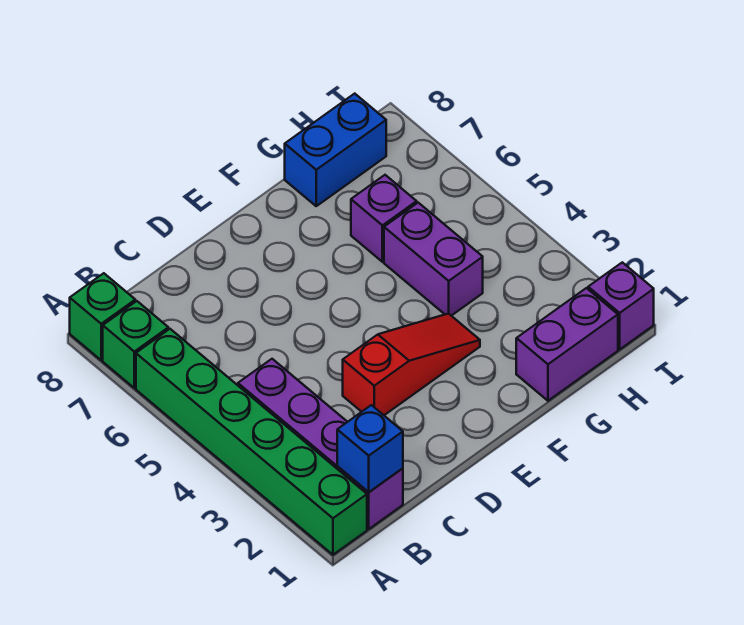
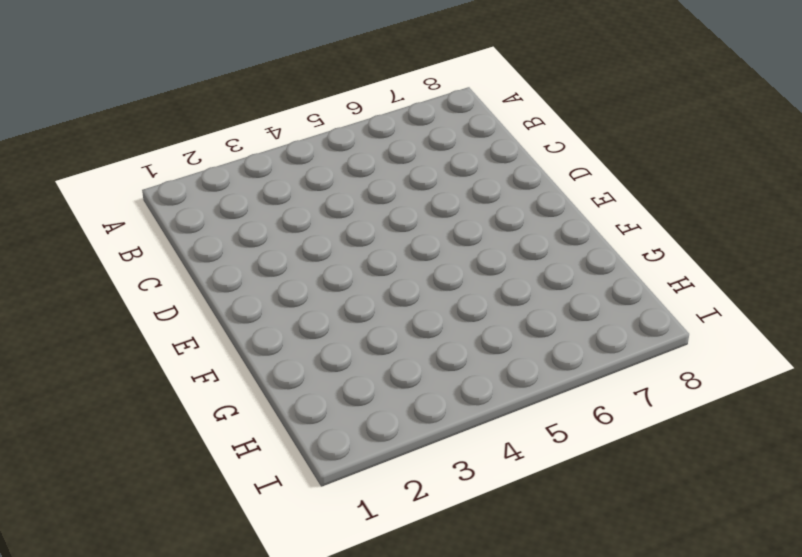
none -> green brick A1:A6 level 1
none -> green brick A7 level 1

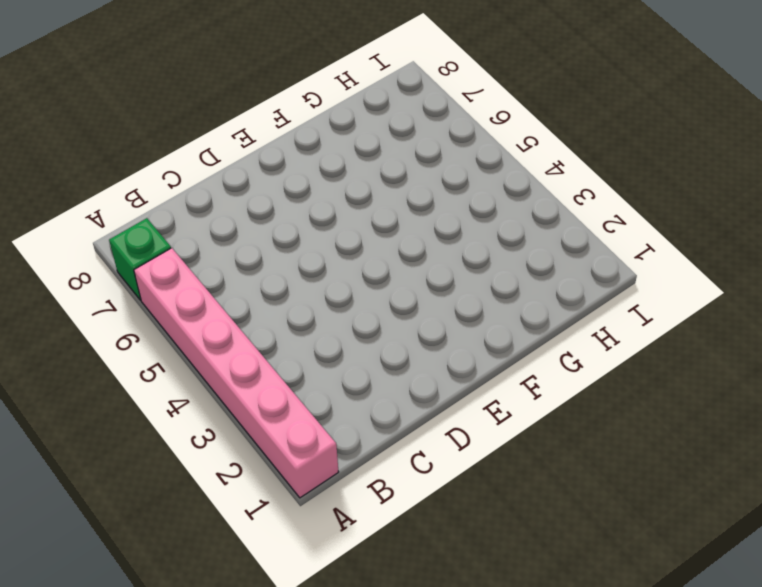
pink brick A1:A6 level 1 -> green brick A1:A6 level 1
none -> green brick A8 level 1
none -> purple brick B1:B4 level 1

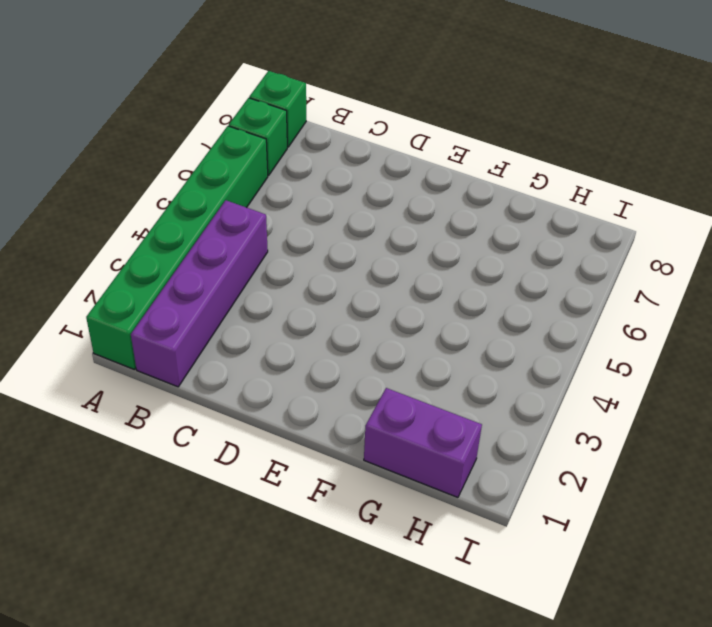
none -> red slope D3:F3 level 1 top D
none -> purple brick G4:G5 level 1

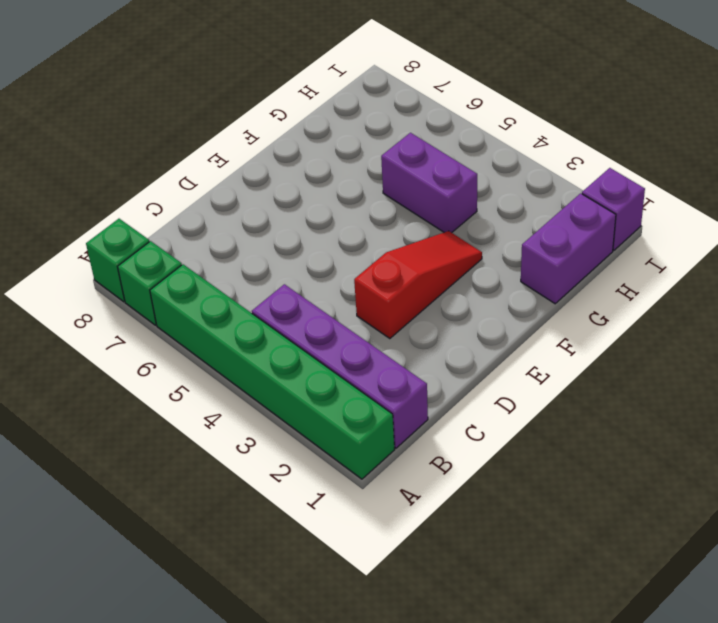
none -> purple brick G6 level 1
none -> blue brick G8:H8 level 1

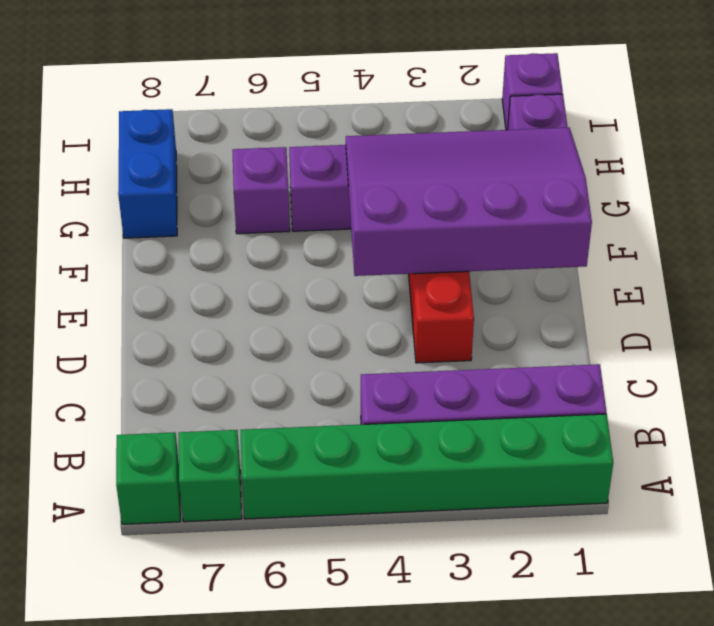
purple slope E1:G4 level 2 top E -> none
none -> blue brick B1 level 2

